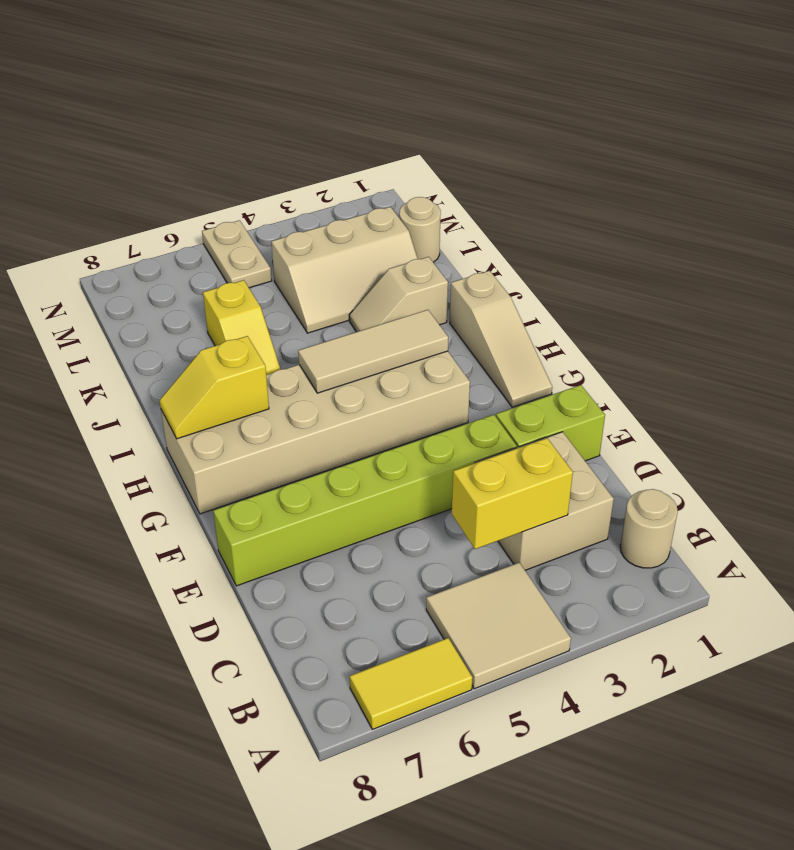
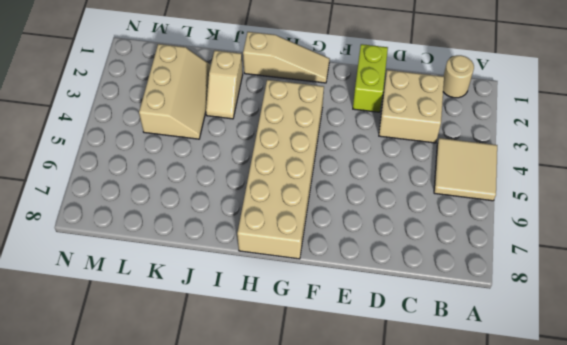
none -> yellow tile A6:A7 level 1
none -> lime brick E3:E8 level 1
none -> yellow slope J6:K6 level 1 top K

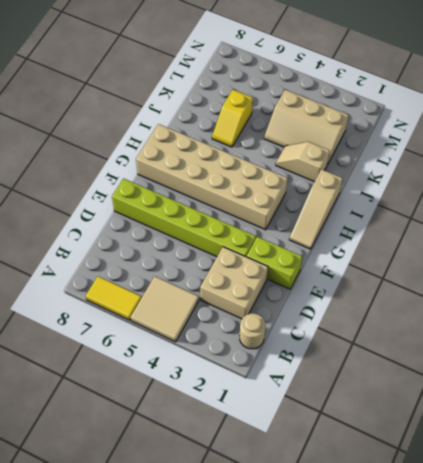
none -> tan round brick L1 level 1
none -> tan plate M5:N5 level 1
none -> yellow brick C3:C4 level 2

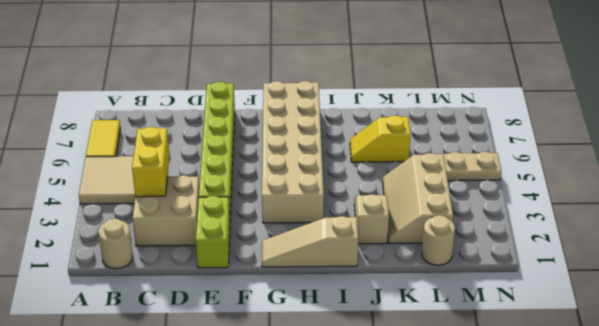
none -> tan tile H3:H5 level 2
none -> yellow slope H7:H8 level 2 top 7

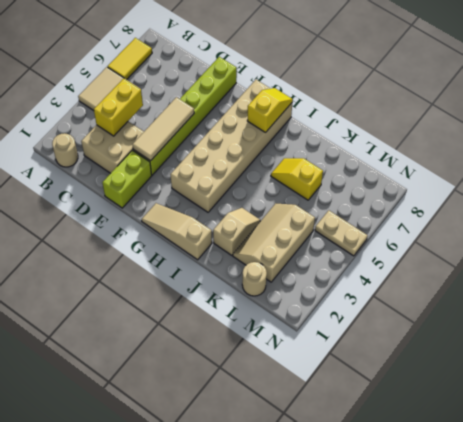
tan tile E3:E5 level 2 -> tan tile H3:H5 level 2

